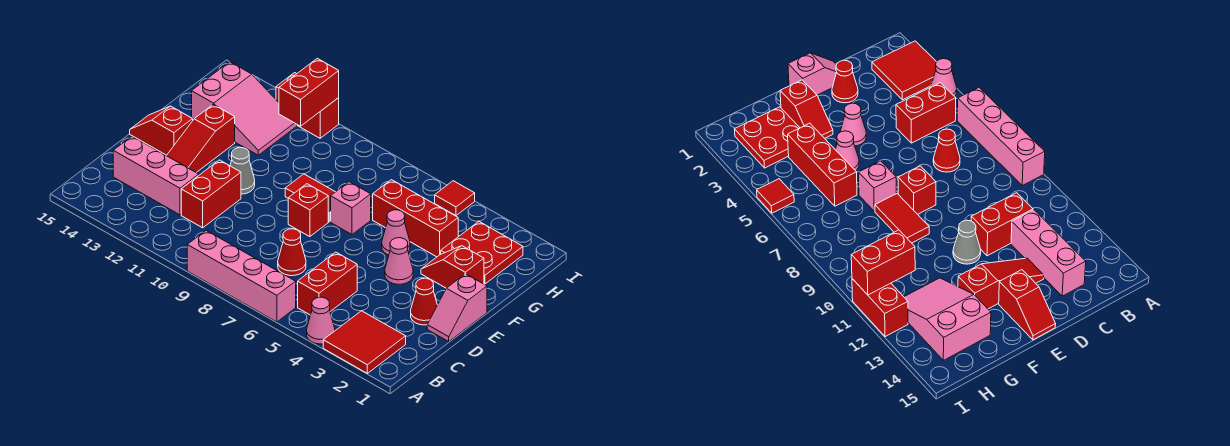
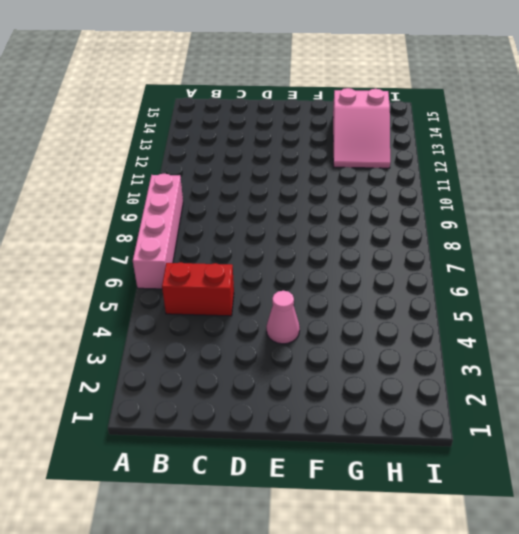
none -> red tile A2:B3 level 1
none -> pink cone A4 level 1
none -> red cone C7 level 1

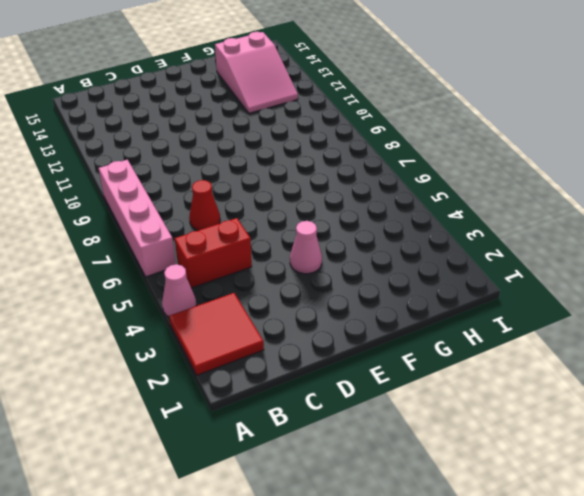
none -> red brick C11:D11 level 1
none -> pink brick C12:C14 level 1
none -> pink slope D1:E1 level 1 top E

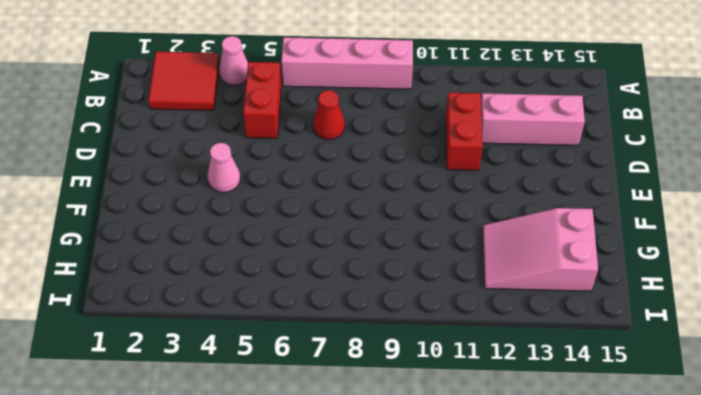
none -> pink slope D1:E1 level 1 top E
none -> red cone D2 level 1
none -> red slope D13:F13 level 1 top F

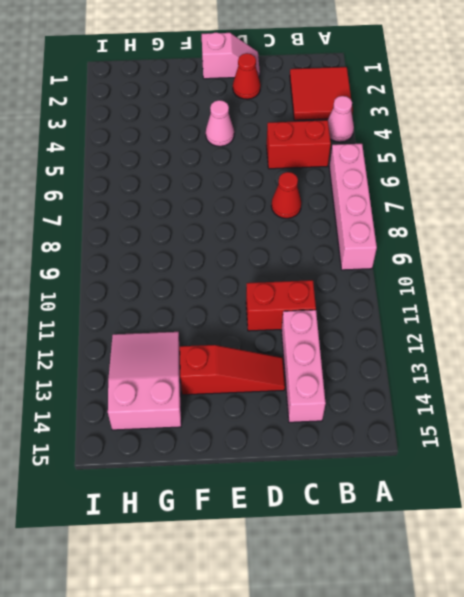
none -> red brick E8 level 1
none -> grey cone E11 level 1
none -> red slope E14:E15 level 1 top 14

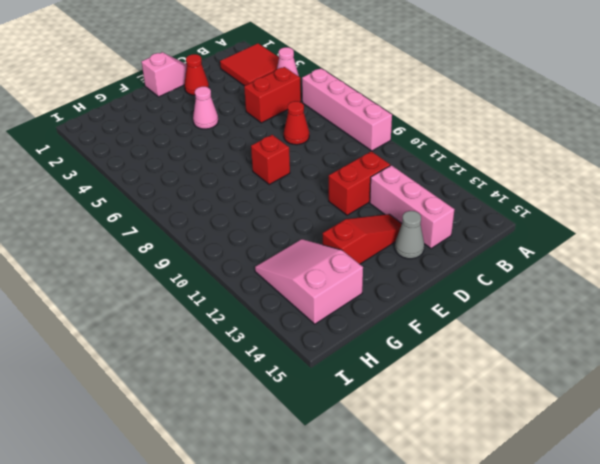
grey cone D14 level 1 -> grey cone E11 level 1
none -> red slope E14:E15 level 1 top 14
none -> red slope F2:F3 level 1 top 2
none -> pink cone F5 level 1

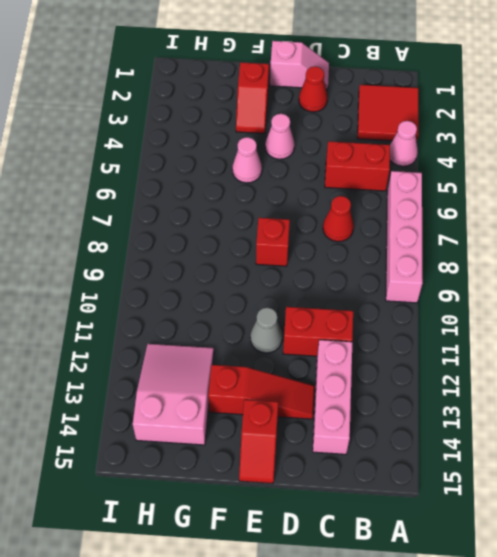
none -> pink brick F7 level 1
none -> red tile F8:F9 level 1
none -> red plate G2:H3 level 1

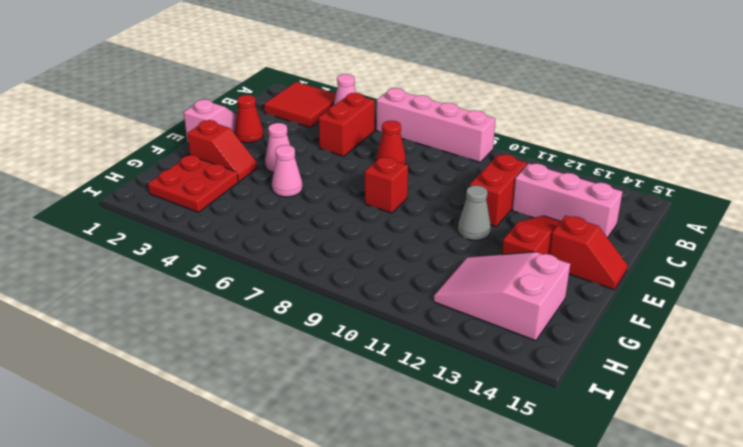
none -> pink brick F7 level 1
none -> red tile F8:F9 level 1
none -> red brick G4:G6 level 1

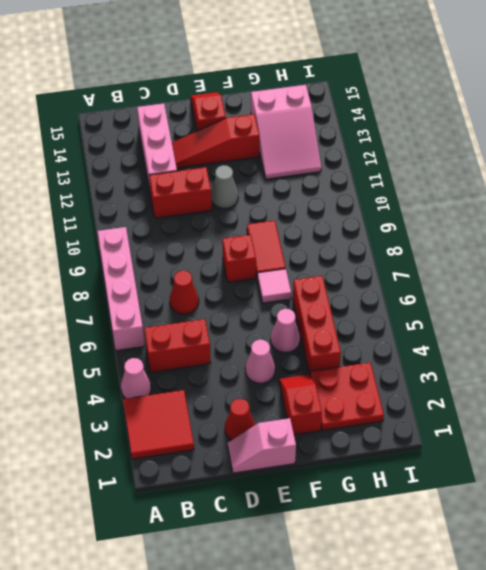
pink tile F7 level 1 -> pink brick F7 level 1
none -> red tile I5 level 1
none -> red brick I11:I12 level 1
none -> red brick H11:I11 level 2

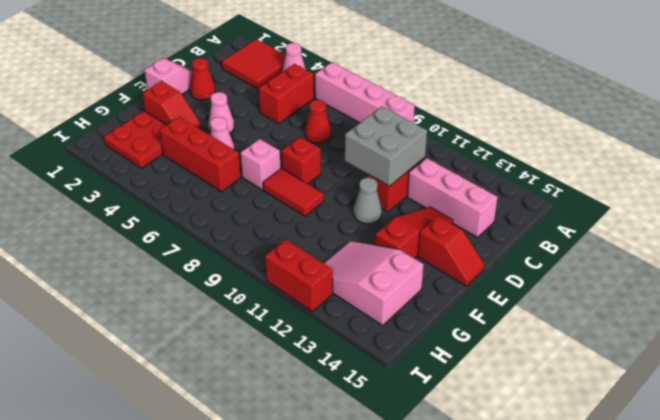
grey brick C10:D11 level 2 -> none
none -> red tile I5 level 1
none -> red brick H11:I11 level 2

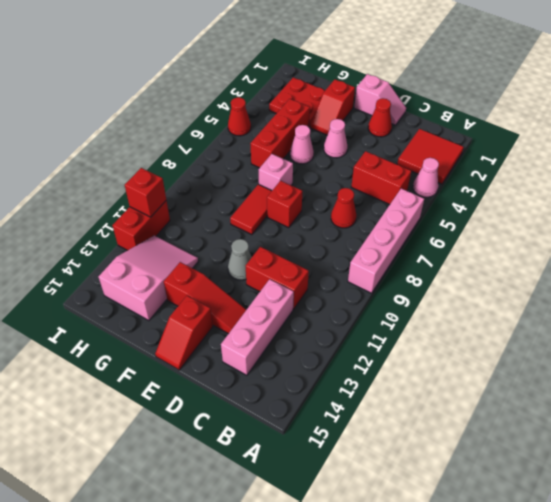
red cone I5 level 1 -> red tile I5 level 1
red brick I11 level 2 -> red brick H11:I11 level 2

